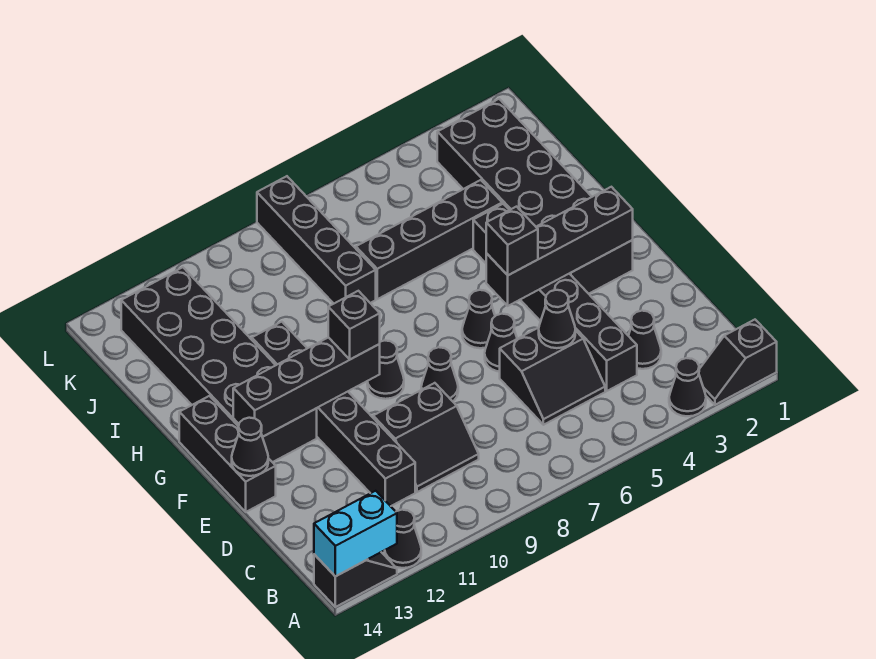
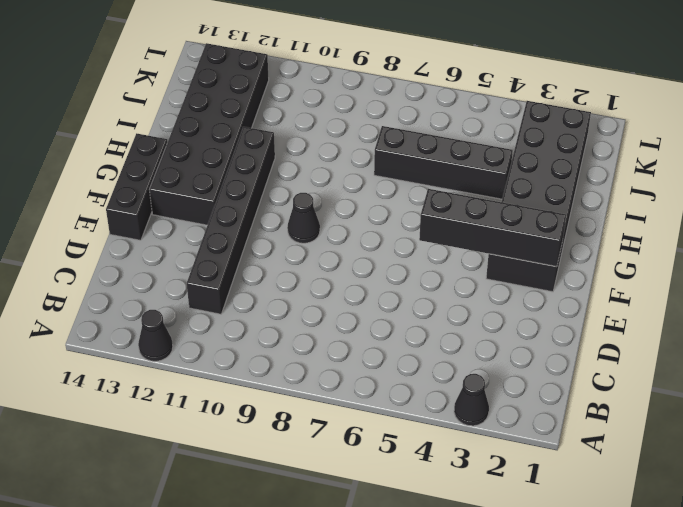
none -> black slope A1:A2 level 1 top 1
none -> black slope A13:A14 level 1 top 14
none -> black cone C3 level 1

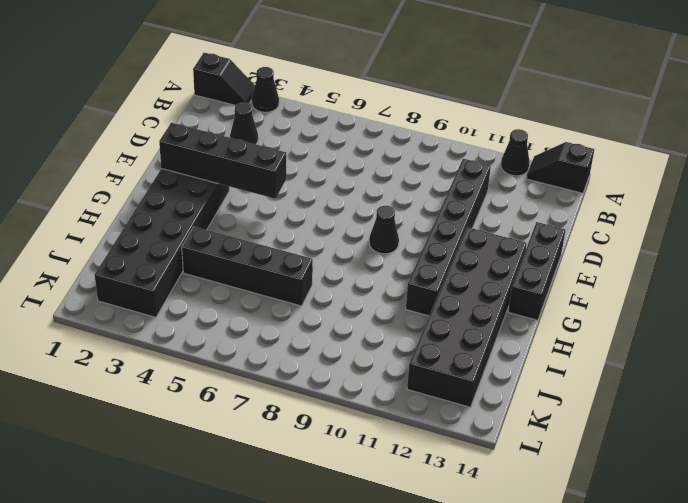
none -> black brick C4:H4 level 1
none -> black slope C5:D6 level 1 top D
none -> black slope C9:D10 level 1 top D

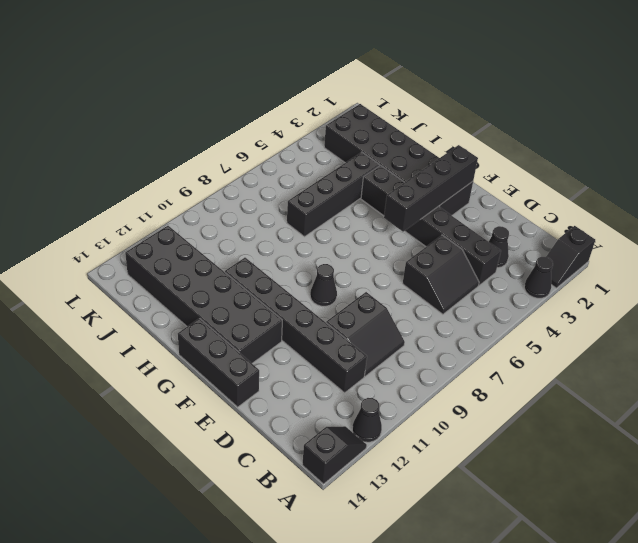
none -> black cone E6 level 1
none -> black cone E8 level 1
none -> black cone F6 level 1

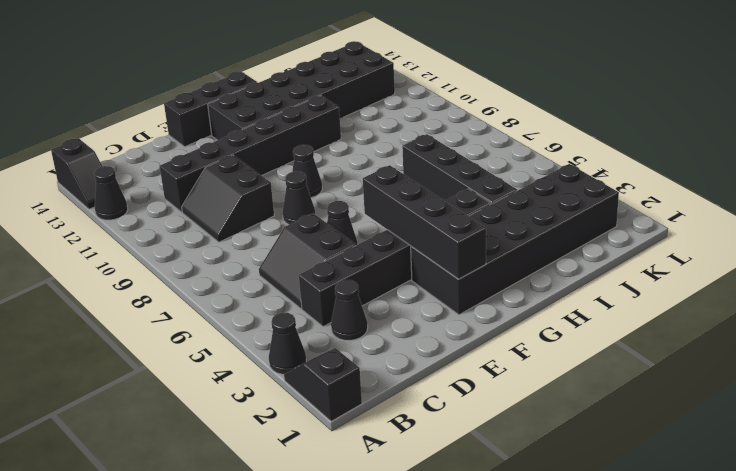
none -> black cone F6 level 1
none -> black brick I8:L8 level 1
none -> cyan brick A13:A14 level 2

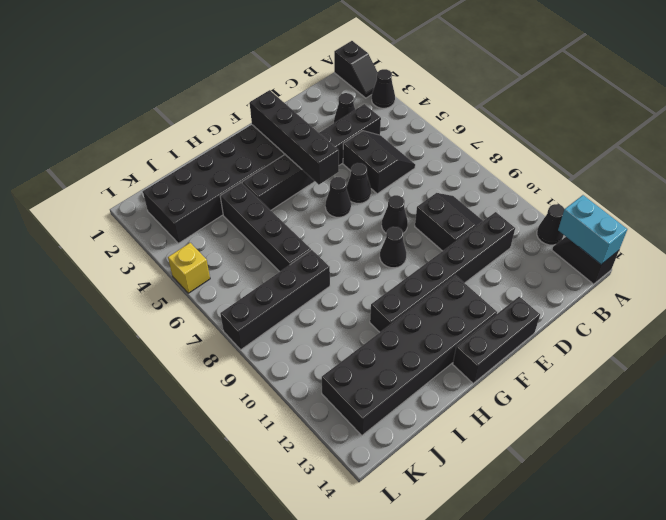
yellow brick L5 level 1 -> none
none -> black cone D5 level 2
none -> black cone E14 level 2
none -> black brick F10:F13 level 2

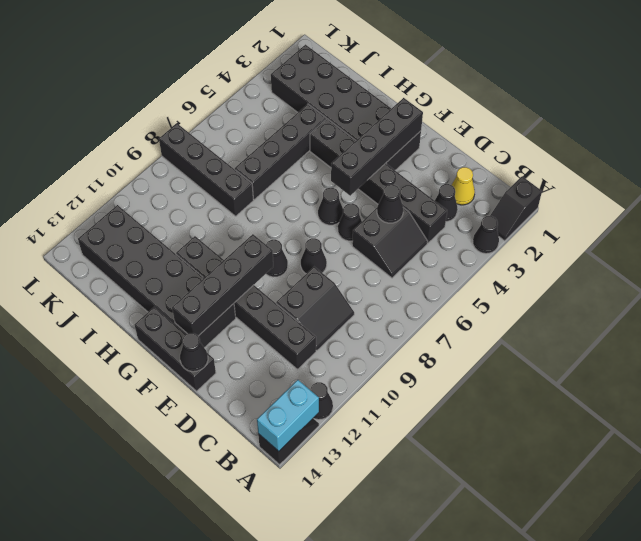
yellow cone C2 level 1 -> none
none -> black brick F5 level 3
none -> black brick F10 level 3

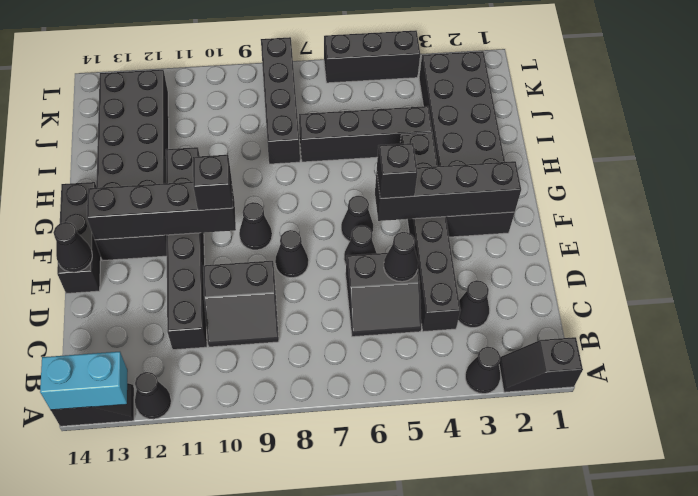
black brick L4:L6 level 1 -> none

